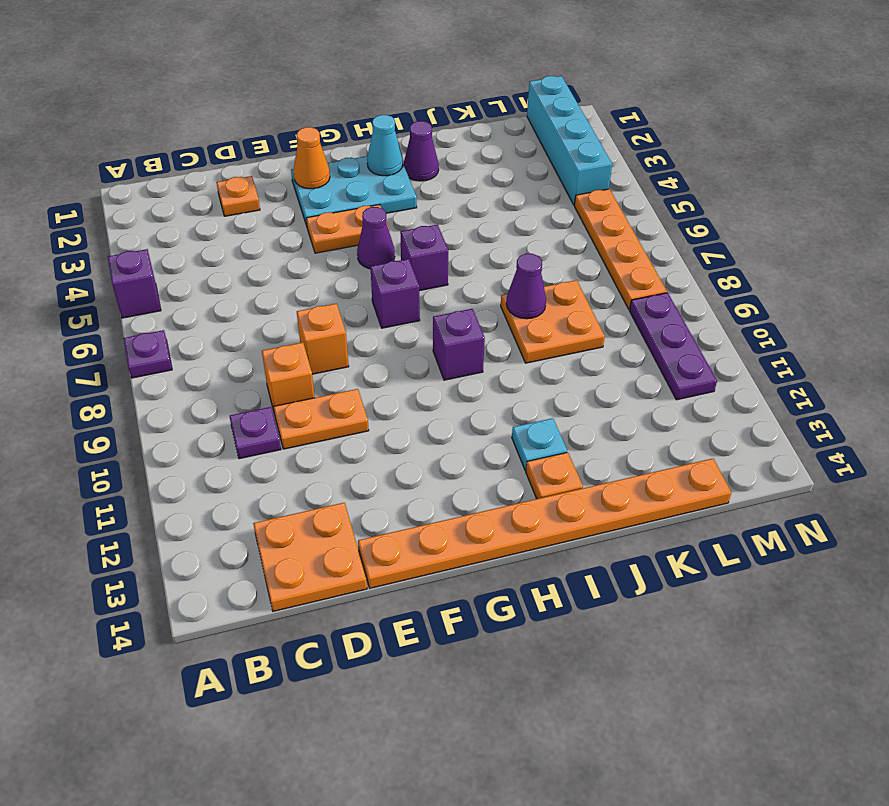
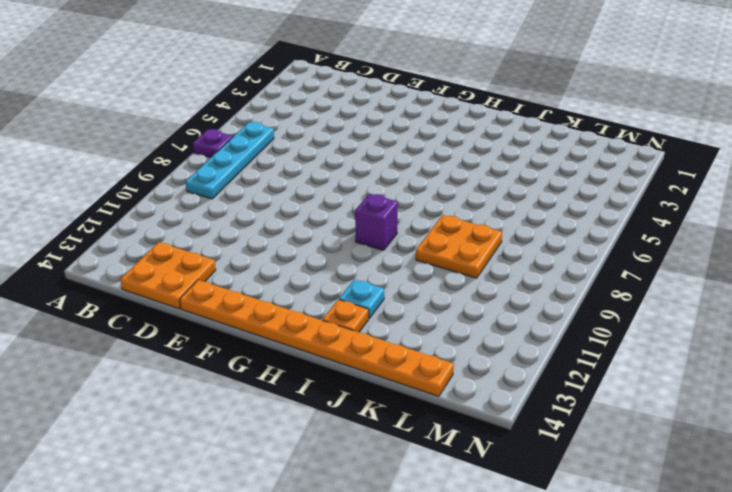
cyan plate B6:B9 level 1 -> none
none -> purple brick A5 level 1
none -> purple plate C10 level 1
none -> orange plate D2 level 1

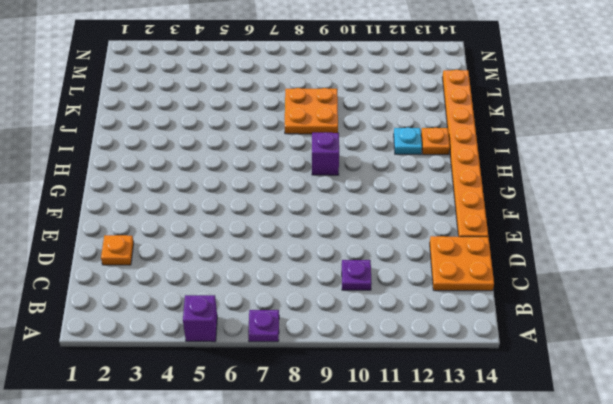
none -> orange brick D9 level 1
none -> orange plate D10:E10 level 1
none -> orange brick E8 level 1

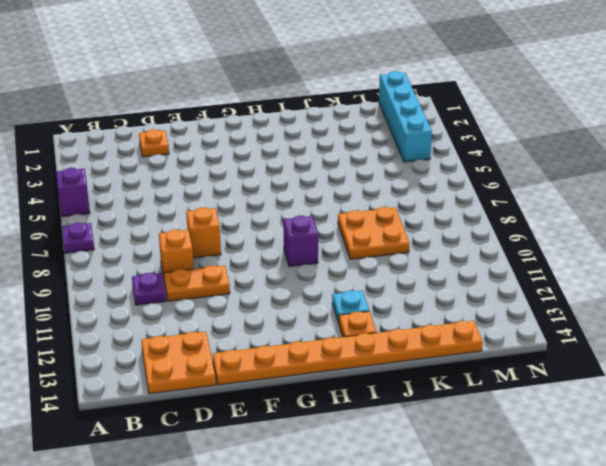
none -> cyan plate F2:H3 level 1
none -> orange plate F4:G4 level 1
none -> purple cone G5 level 1

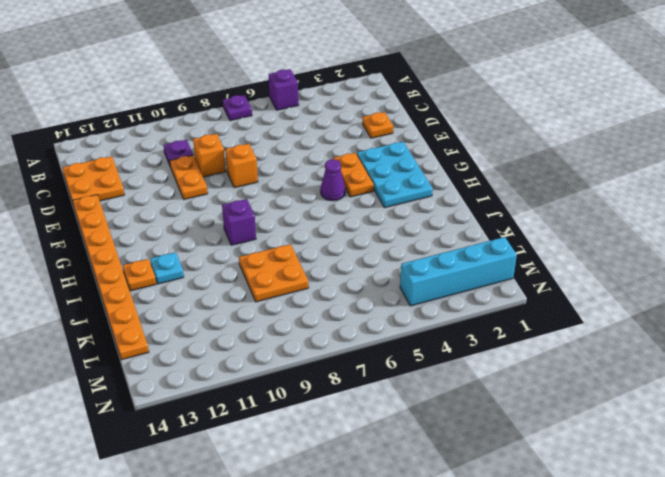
none -> purple brick G7 level 1
none -> purple brick H6 level 1
none -> purple cone I2 level 1

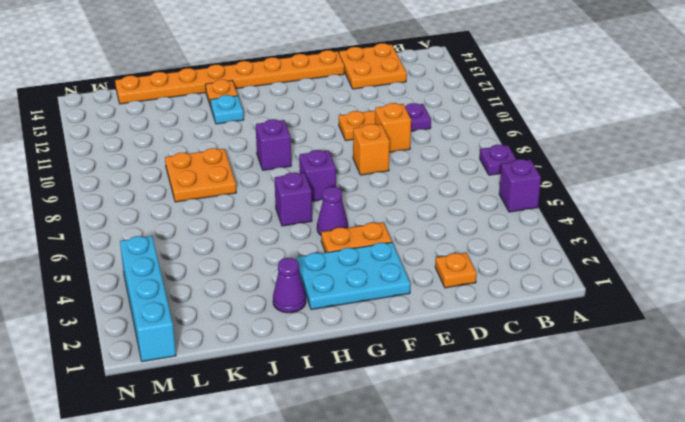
none -> orange plate M5:M8 level 1
none -> purple plate M9:M11 level 1
none -> orange cone F2 level 2

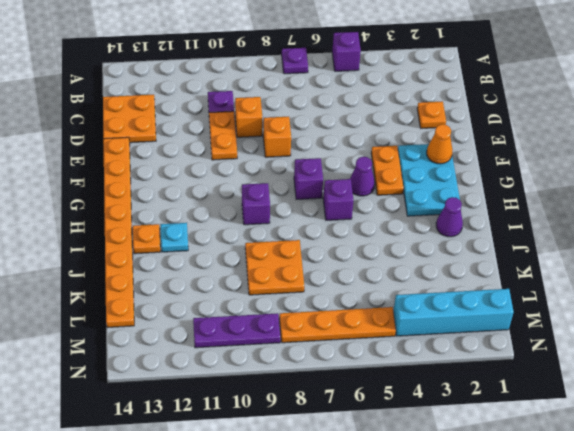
none -> cyan cone H2 level 2
none -> purple cone J8 level 2

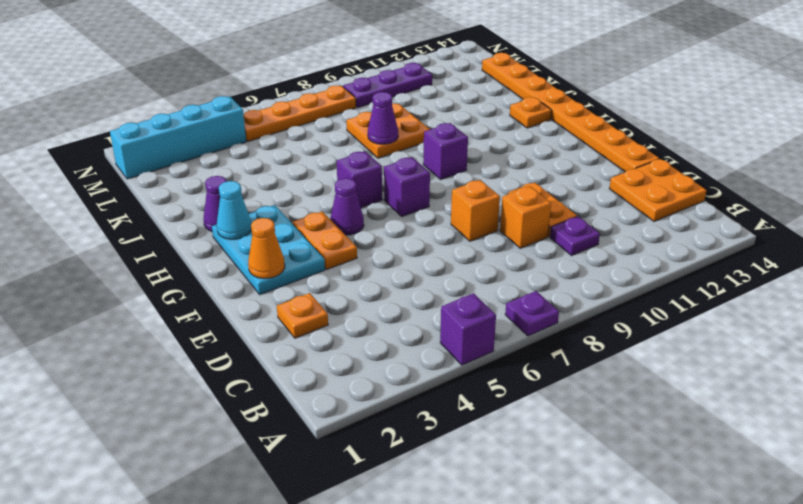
none -> cyan plate I12 level 1

